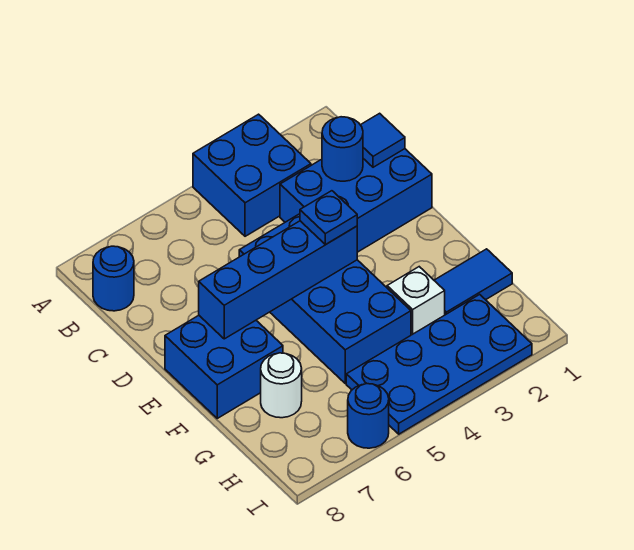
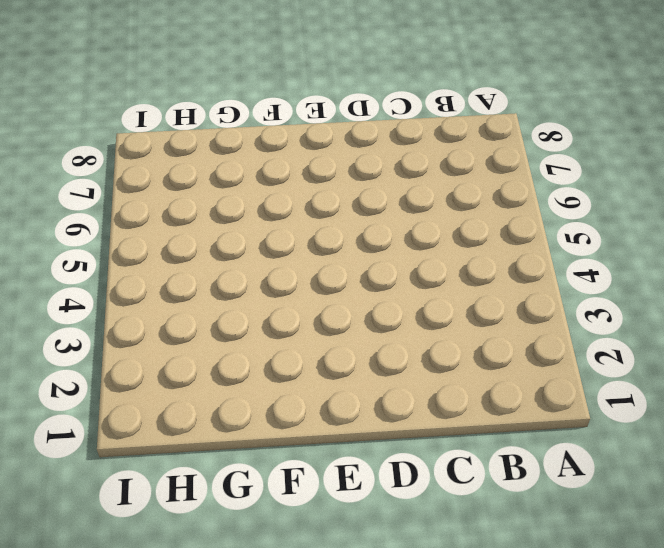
none -> blue brick A3:B4 level 1
none -> blue round brick B8 level 1
none -> blue brick C1:D3 level 1

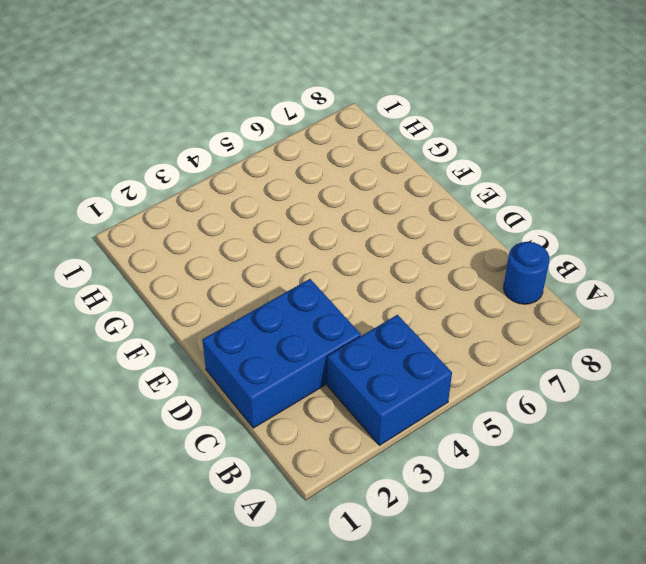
none -> blue brick D4:G5 level 1
none -> blue brick E7:F8 level 1
none -> blue tile G1:G2 level 1

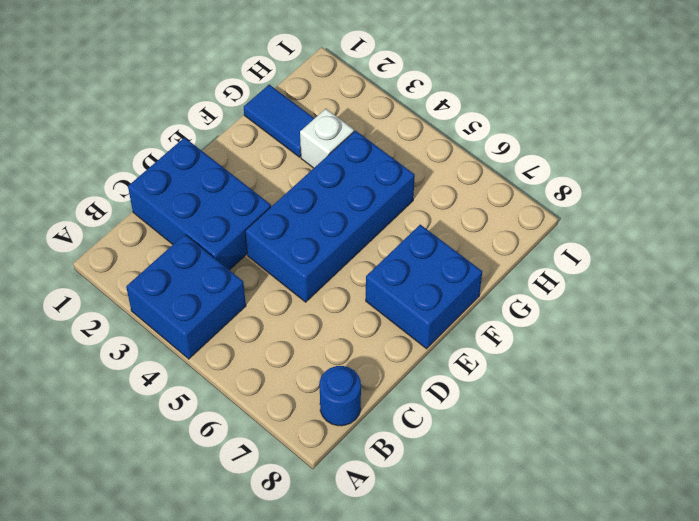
none -> white round brick G7 level 1
none -> blue plate H2:I5 level 1
none -> blue round brick I6 level 1

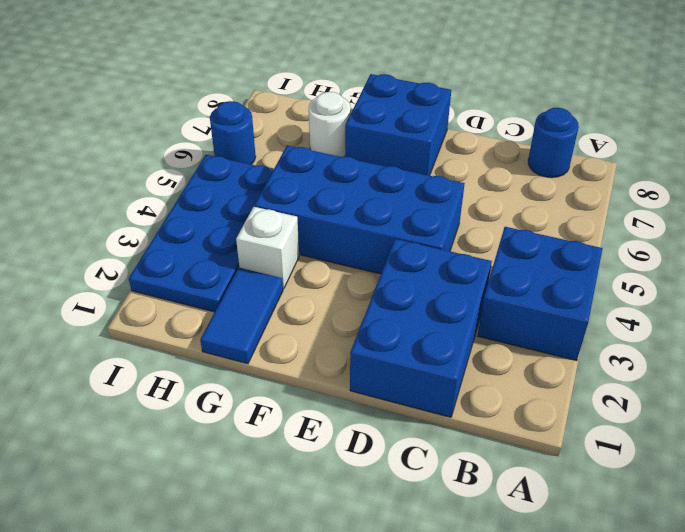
none -> blue tile C1 level 2
none -> blue round brick C2 level 2
none -> blue brick E4:E7 level 2

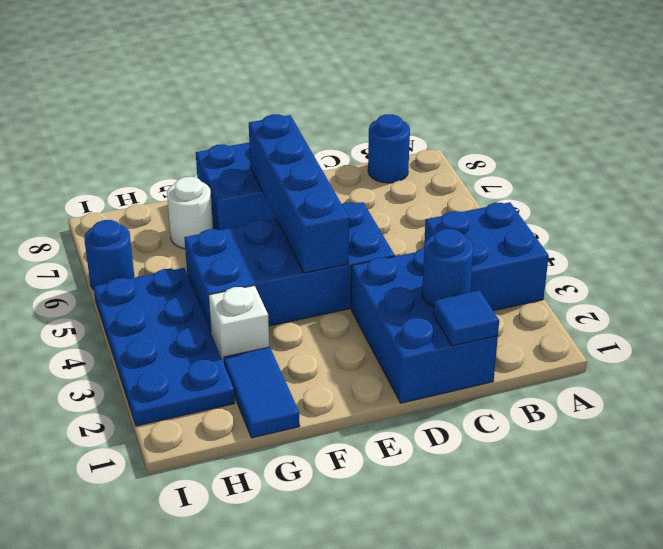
none -> blue plate E4 level 3

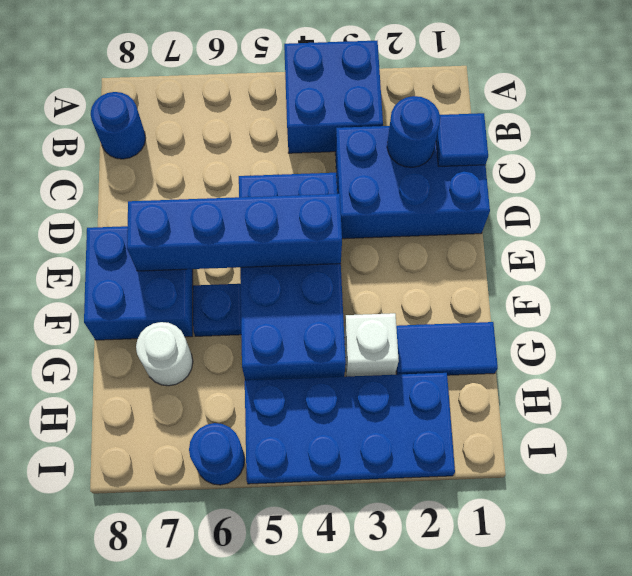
blue plate F6 level 1 -> blue plate E4 level 3

